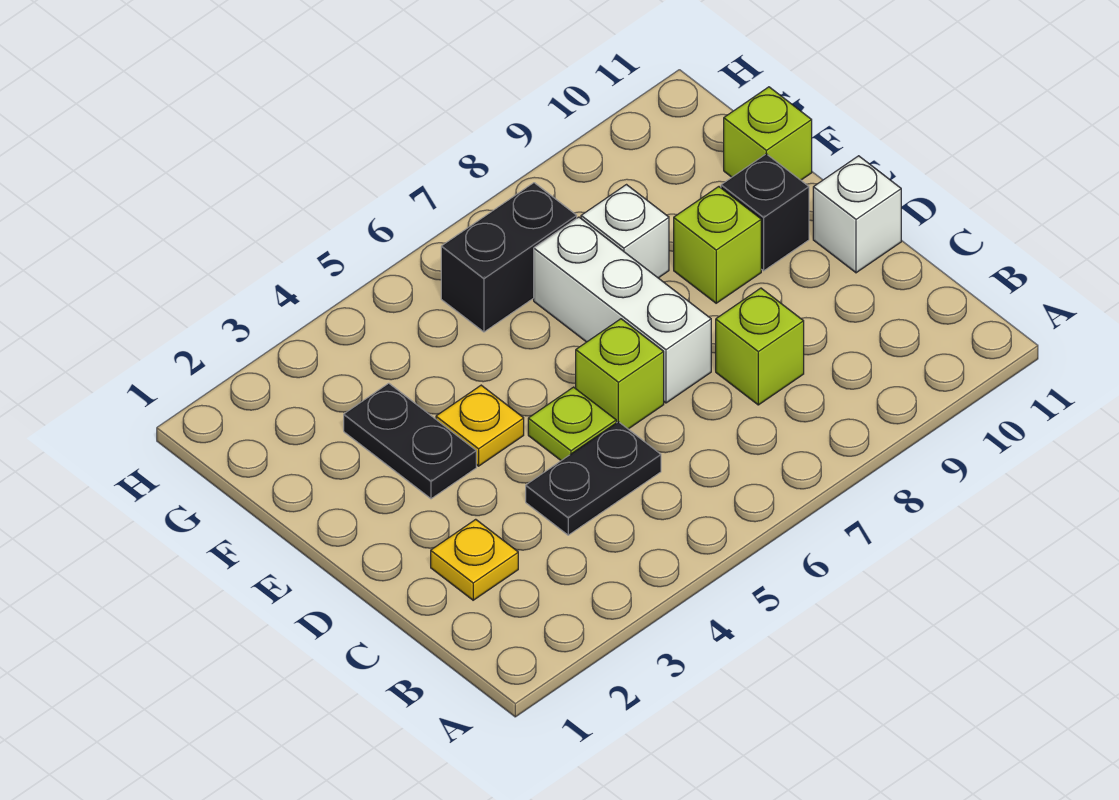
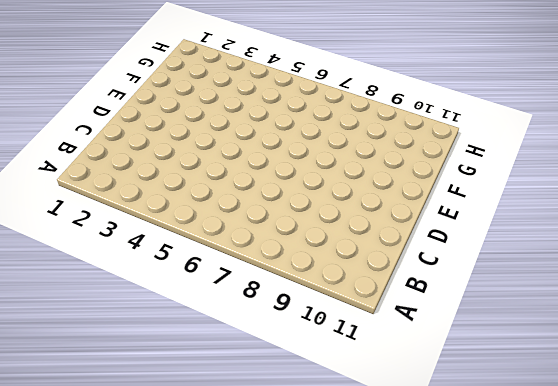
none -> yellow plate C2 level 1
none -> black plate C4:C5 level 1
none -> lime brick C8 level 1

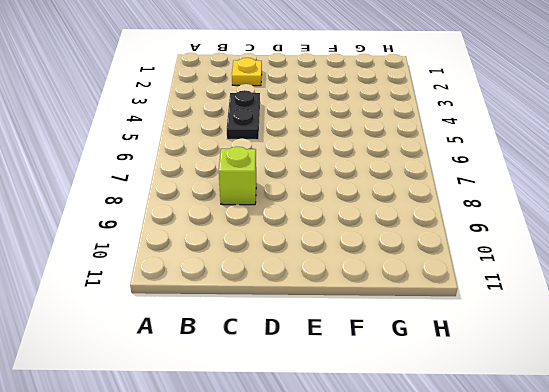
none -> lime plate D5 level 1
none -> lime brick D6 level 1
none -> white brick D7:F7 level 1

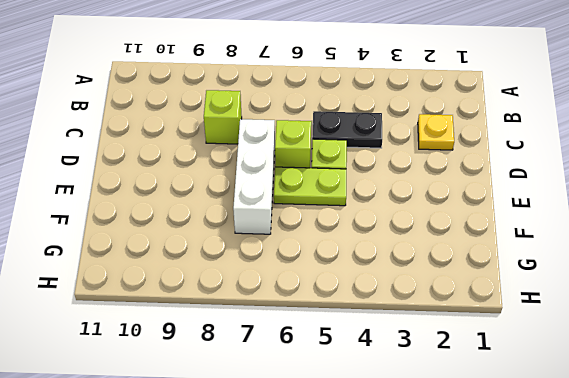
lime plate E5:E6 level 1 -> none
none -> white brick D11 level 1
none -> black plate E3:F3 level 1
none -> yellow plate E4 level 1

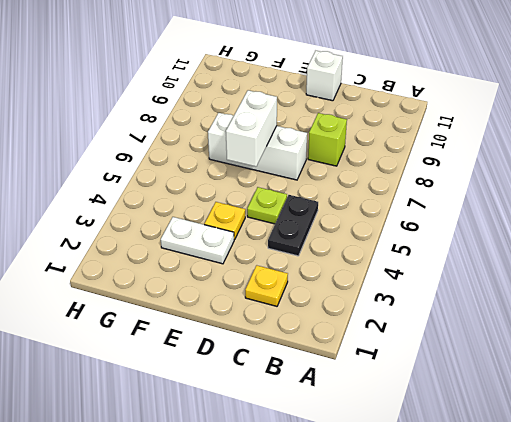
white plate E3:F3 level 1 -> black plate E3:F3 level 1
white brick E6:E7 level 2 -> none
none -> lime brick D6 level 1
none -> lime brick E9 level 1
none -> black brick E10 level 1

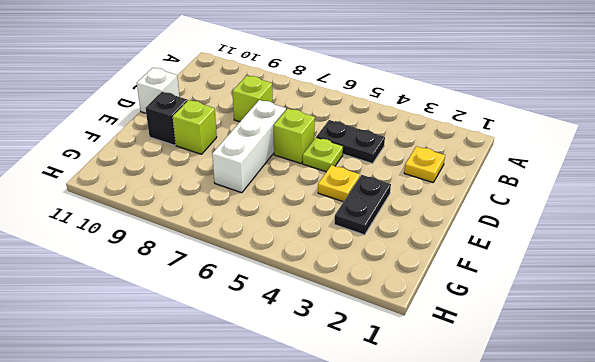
none -> white brick F8 level 1
none -> lime brick F11 level 1
none -> black brick G6:G7 level 1

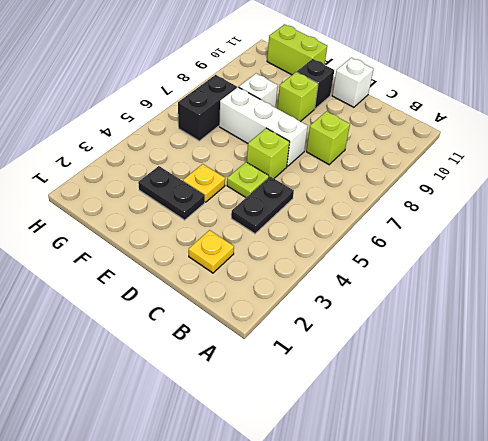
lime brick F11:G11 level 1 -> lime brick F11 level 1

